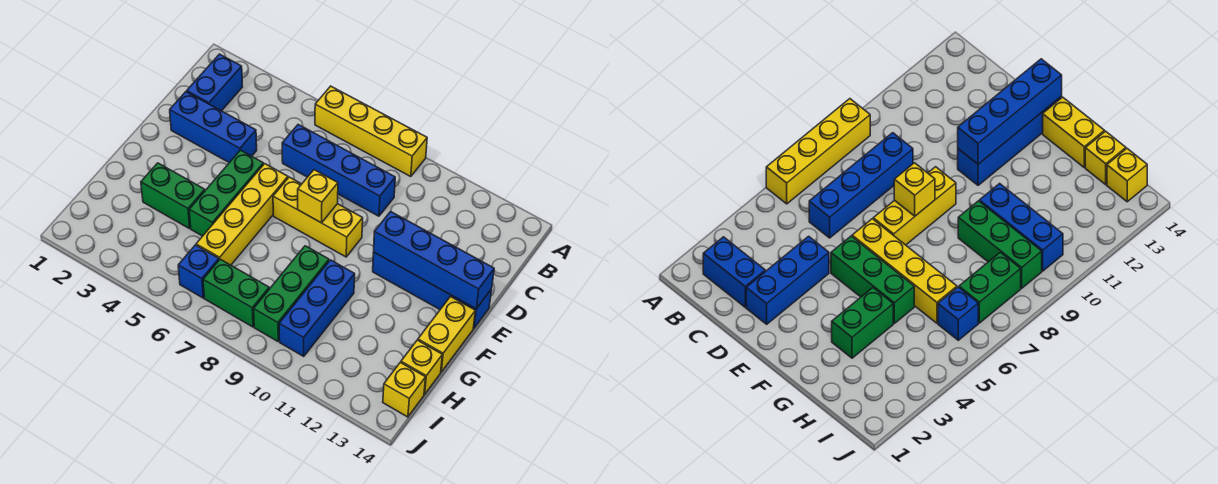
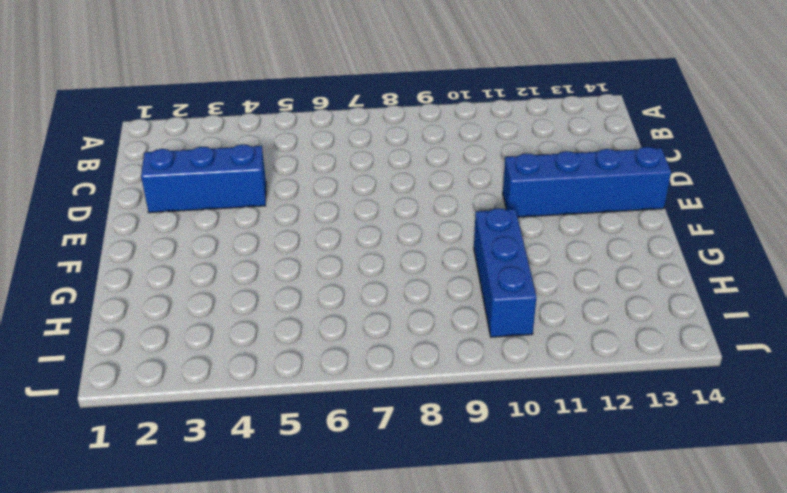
none -> yellow brick A6:A9 level 1
none -> blue brick B2:C2 level 1
none -> blue brick C6:C9 level 1

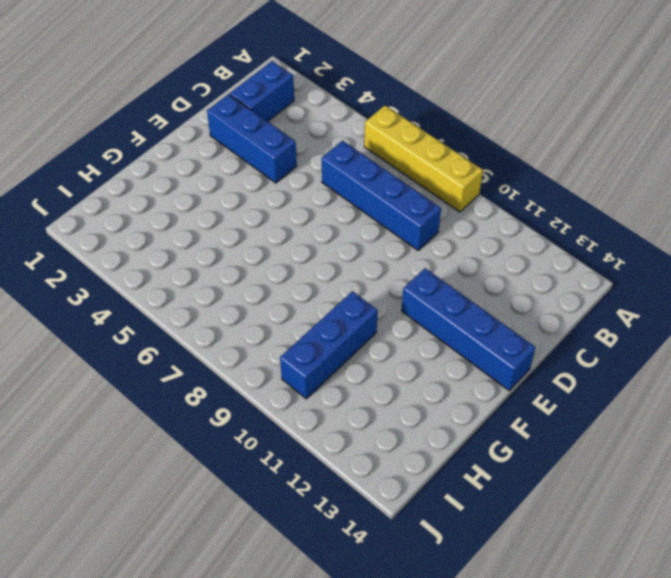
none -> green brick E5:G5 level 1
none -> yellow brick E6:H6 level 1
none -> yellow brick E7:E9 level 1

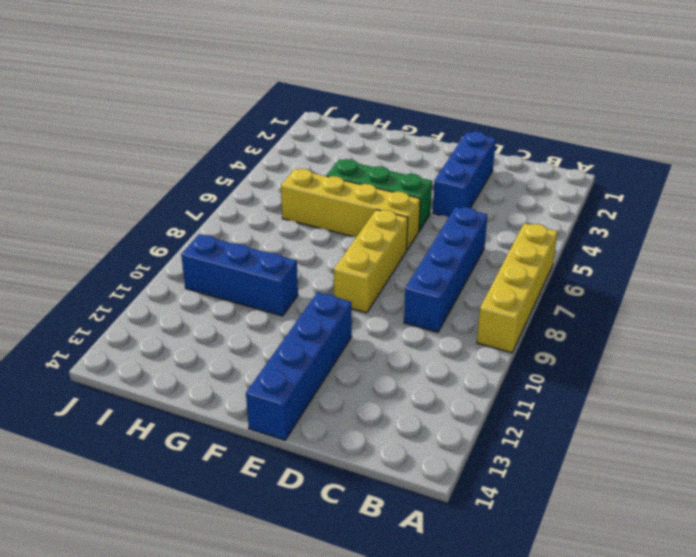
none -> blue brick B2:C2 level 1
none -> yellow brick F14:G14 level 1
none -> green brick G3:G4 level 1

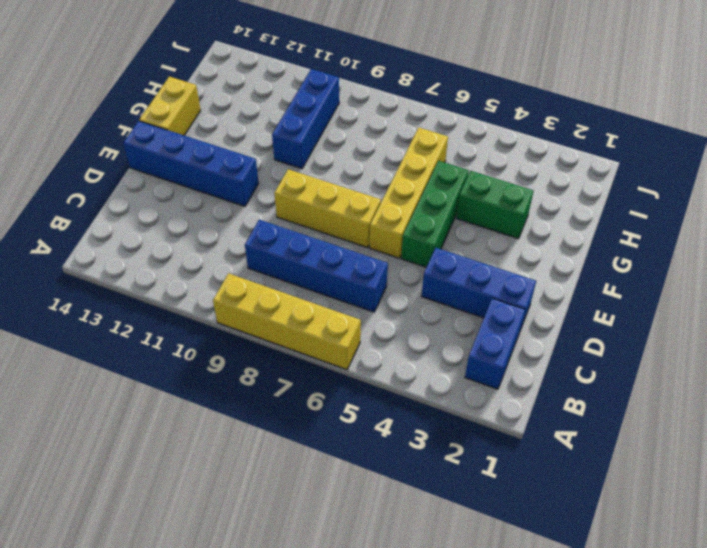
none -> green brick G9:I9 level 1
none -> yellow brick H14 level 1
none -> blue brick I6 level 1

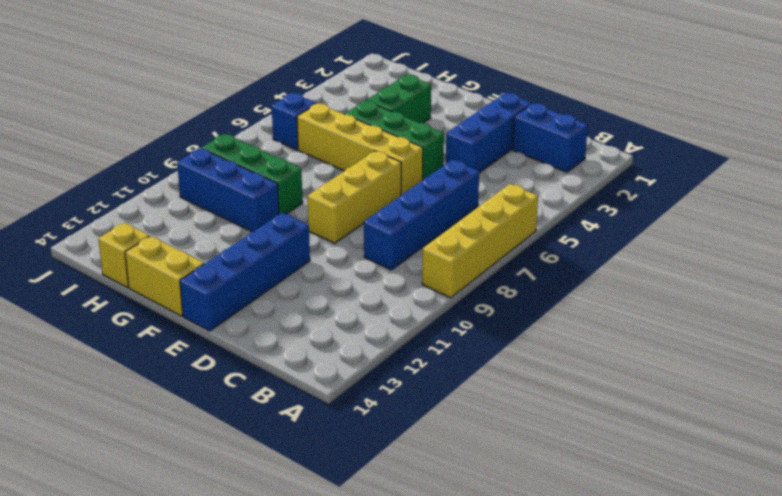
none -> green brick I7:I8 level 1
none -> yellow brick I14 level 1
none -> yellow brick E8 level 2

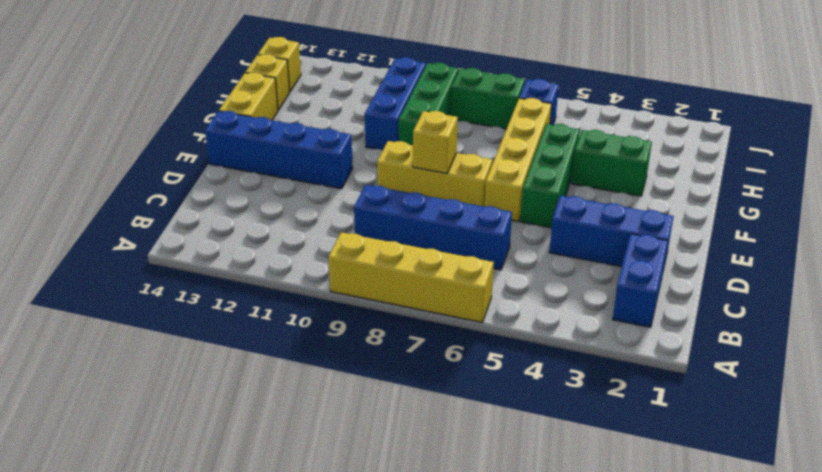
none -> blue brick E11:E14 level 2

